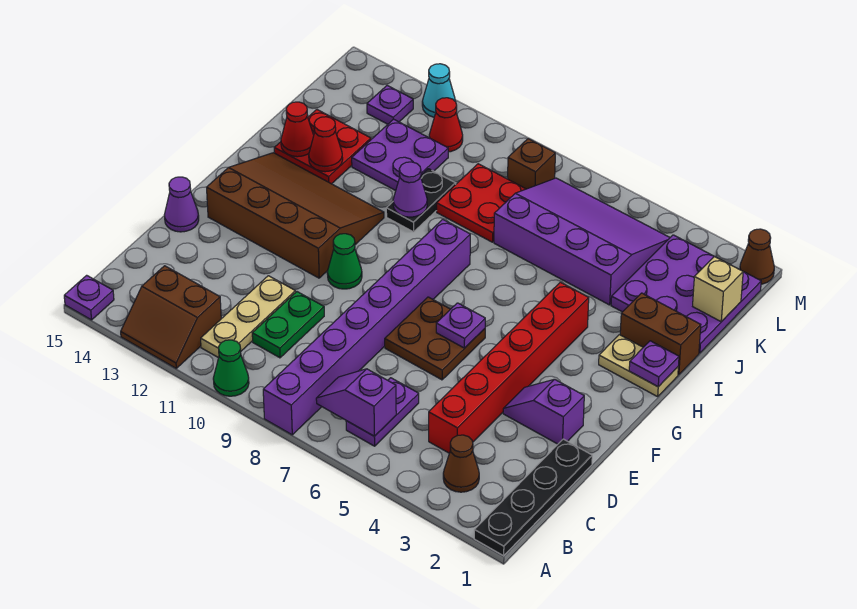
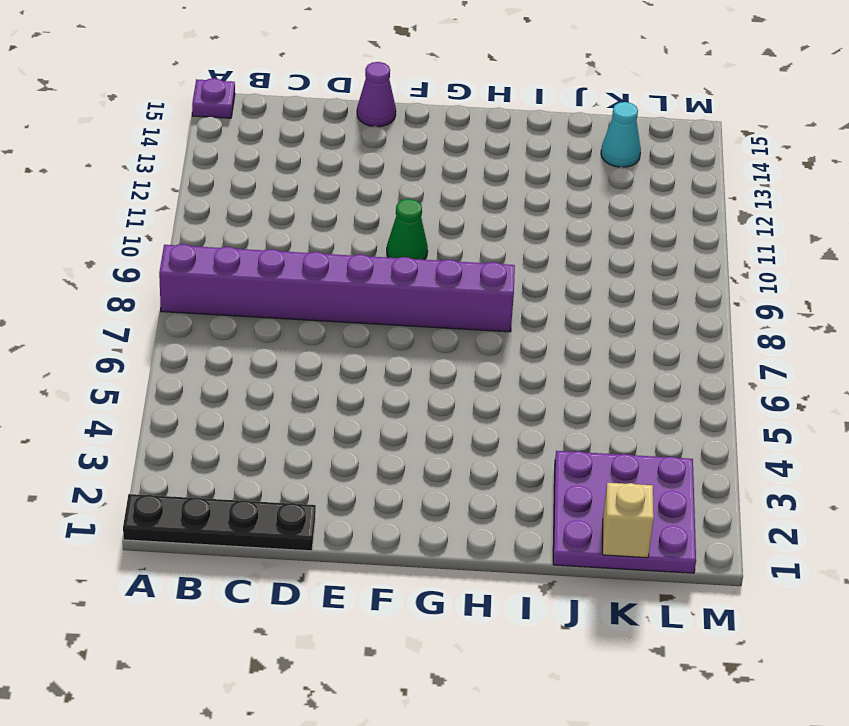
cyan cone K14 level 1 -> cyan cone M12 level 1
none -> green cone A10 level 1
none -> brown slope A12:B13 level 1 top B
none -> brown cone B3 level 1
none -> purple plate B6:C6 level 1

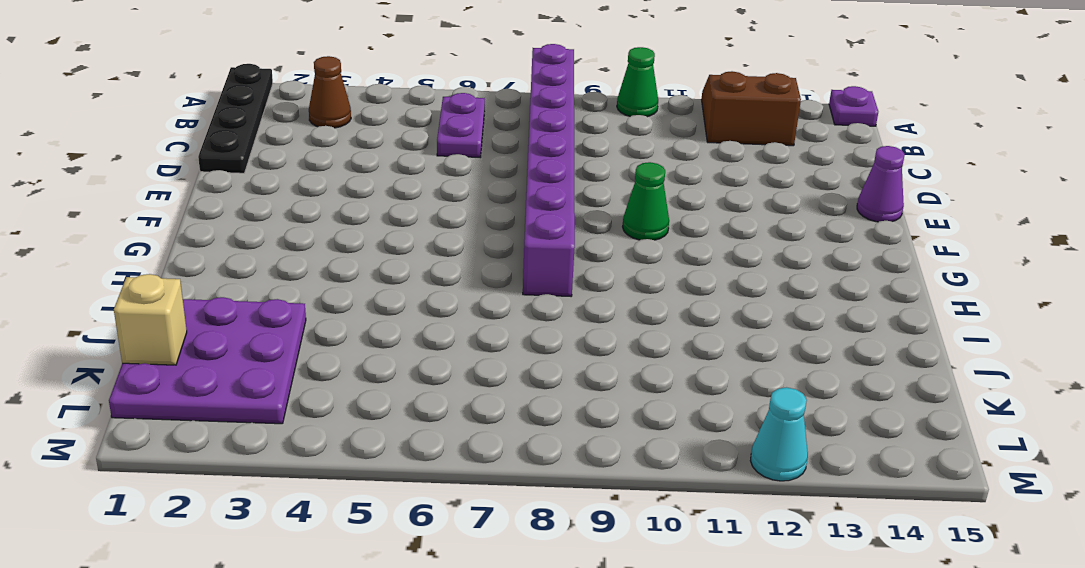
none -> tan plate B11:D11 level 1
none -> red brick C4:H4 level 1
none -> green plate C10:D10 level 1
none -> purple slope E2:E3 level 1 top 2

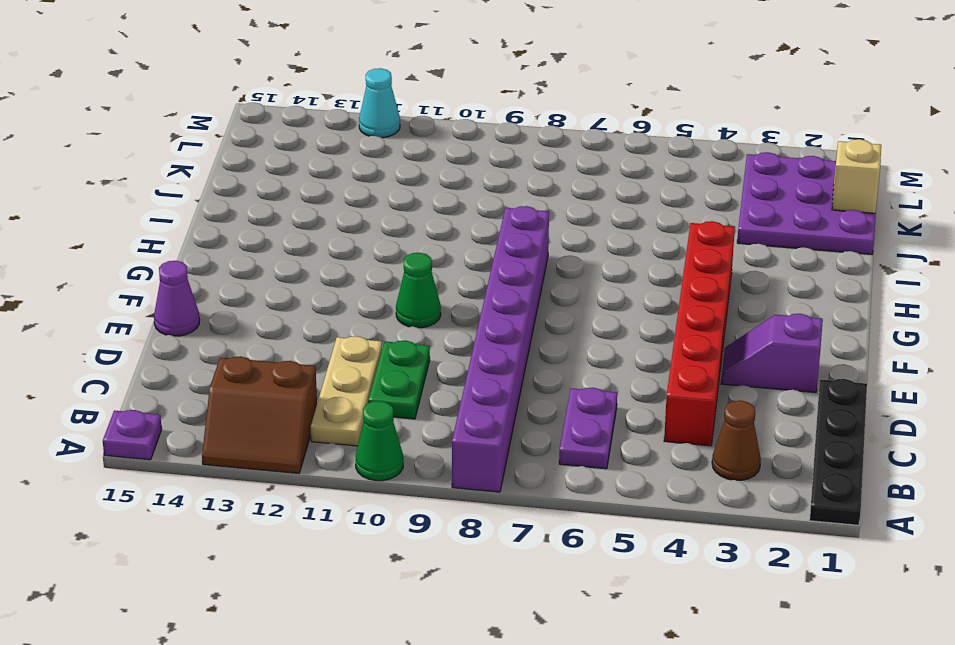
none -> brown plate E6:F7 level 1
none -> brown slope F11:H14 level 1 top F
none -> tan plate H1:H2 level 1
none -> brown brick I1:I2 level 1

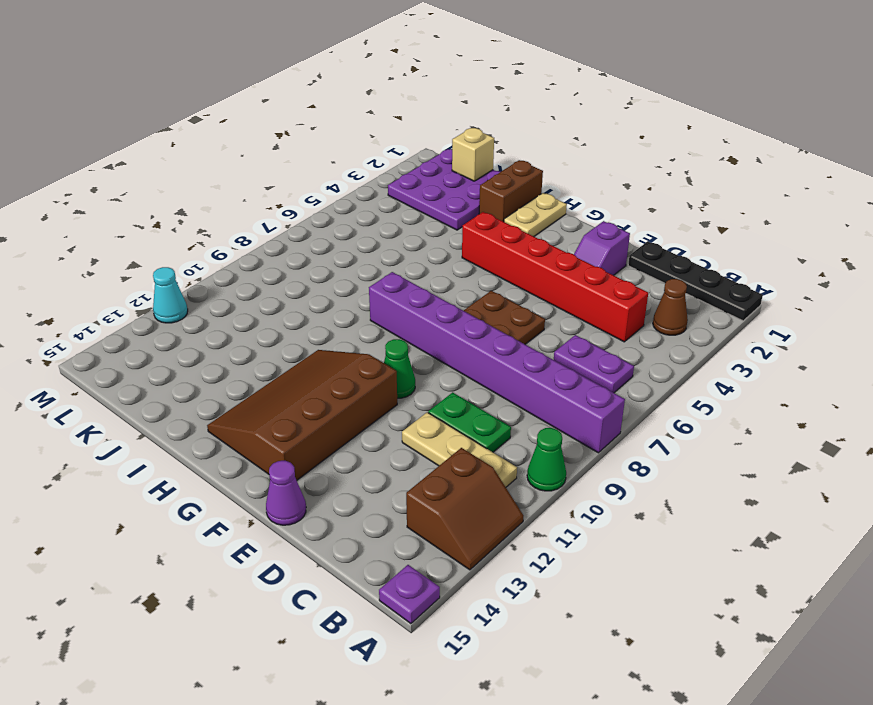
none -> black plate I10:J10 level 1
none -> red plate I13:J14 level 1
none -> purple slope J4:L7 level 1 top J
none -> red plate J8:K9 level 1

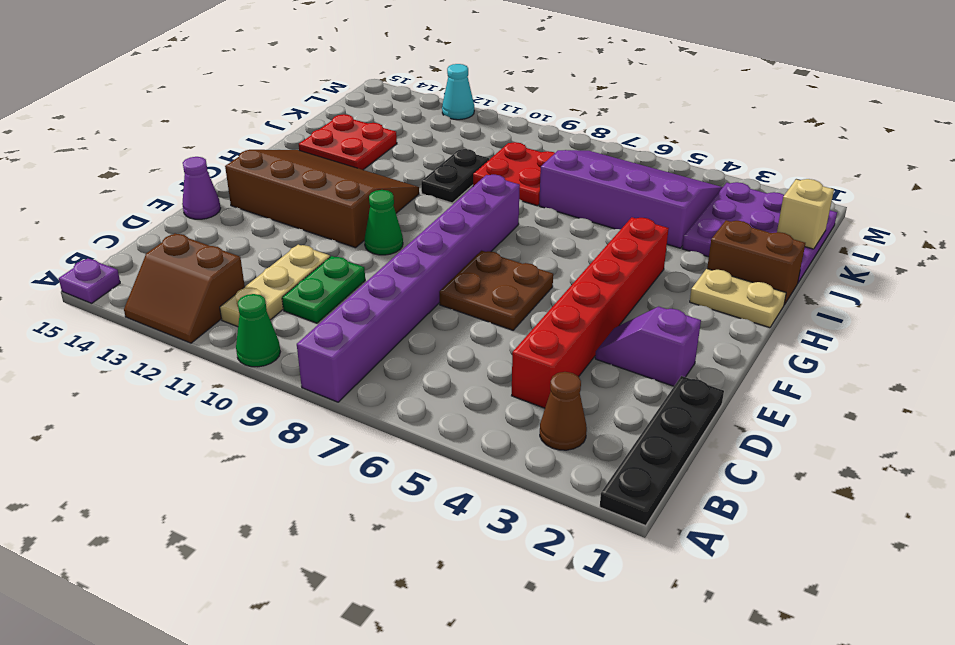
none -> purple plate B6:C6 level 1
none -> purple plate J11:K12 level 1
none -> brown brick L8 level 1
none -> red cone L11 level 1

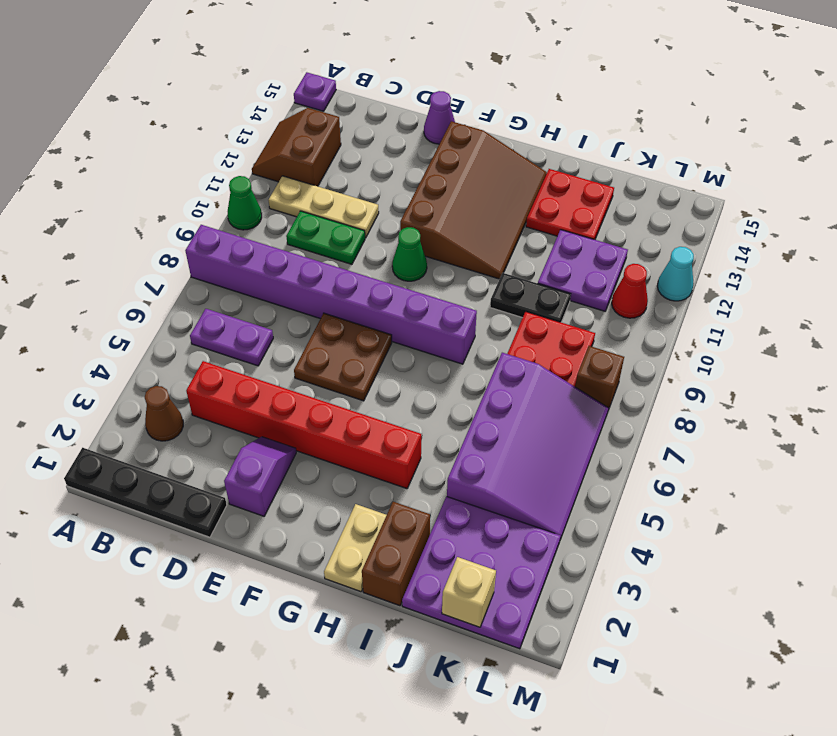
none -> purple plate L13 level 1
none -> brown cone M1 level 1
none -> purple slope B6:B7 level 2 top 6
none -> purple plate F6 level 2

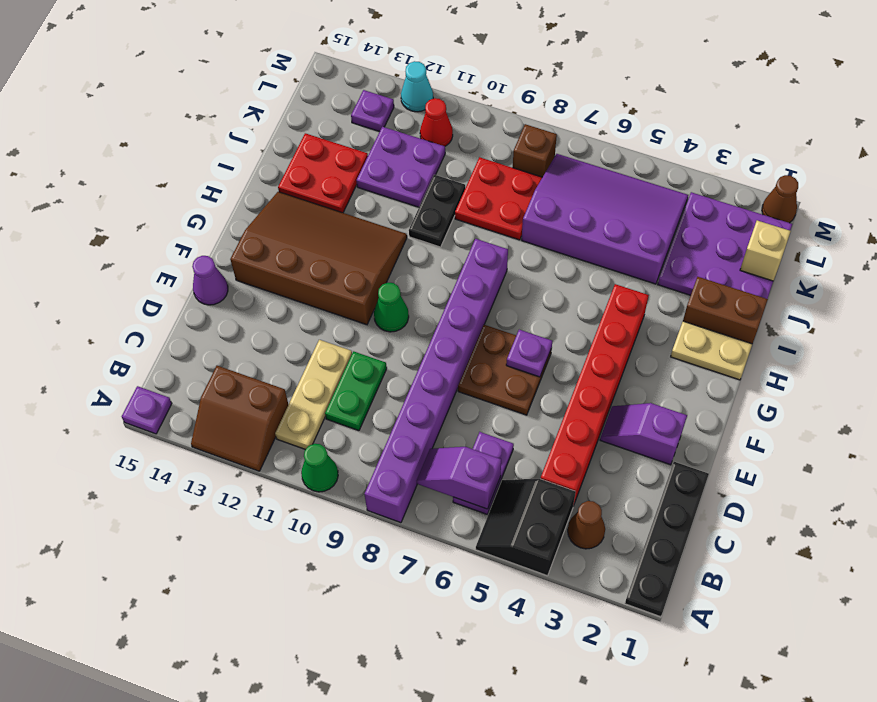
black slope A4:B5 level 1 top 4 -> none
none -> purple plate H1 level 2
none -> purple cone I10 level 2
none -> red cone I13 level 2
none -> red cone I14 level 2

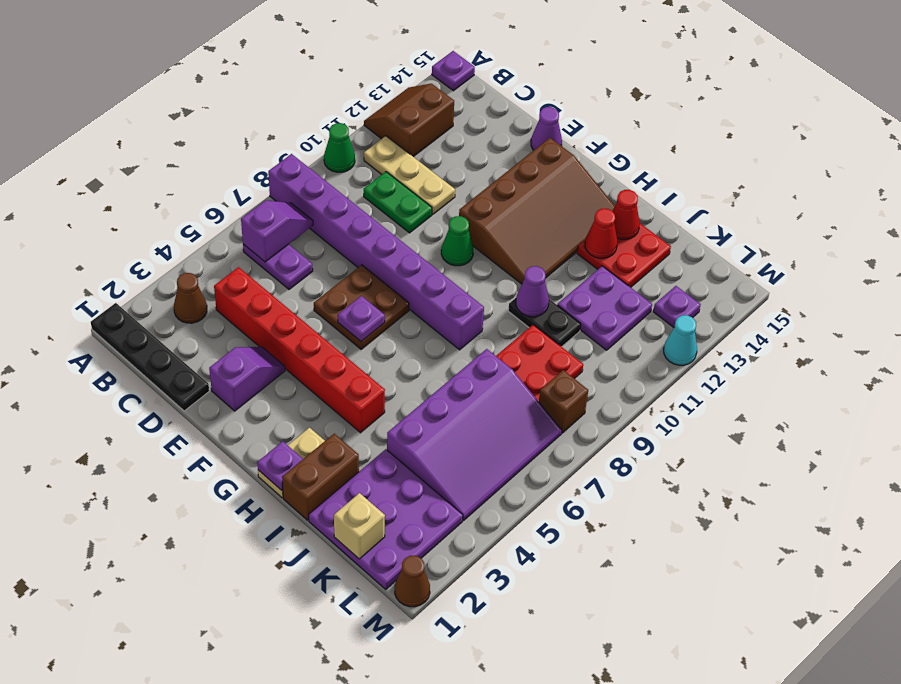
none -> red cone L11 level 1

